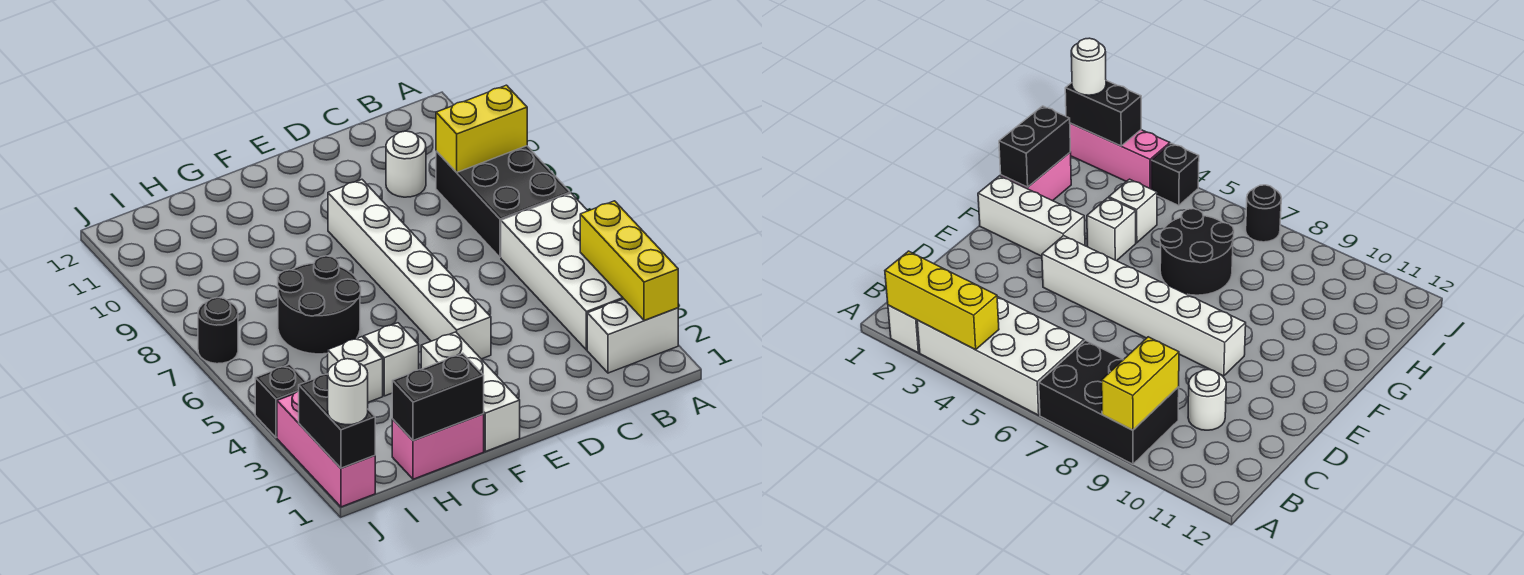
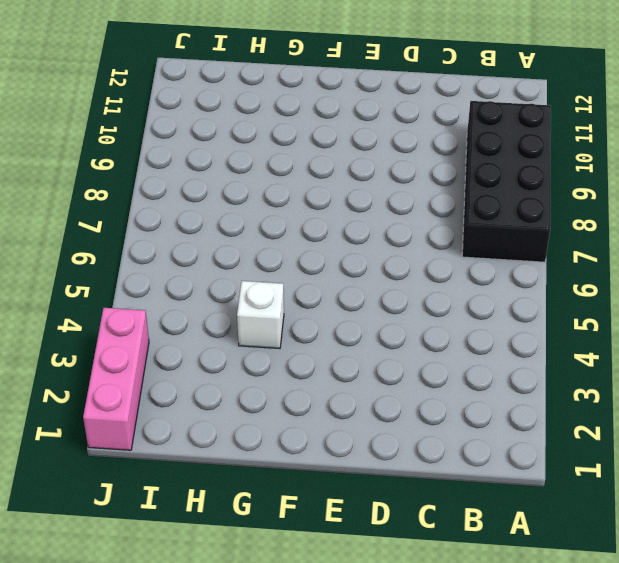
black brick A7:B10 level 1 -> black brick A7:B9 level 1
none -> white brick A2:B2 level 1
none -> white brick A3:B6 level 1
none -> white round brick C10 level 1

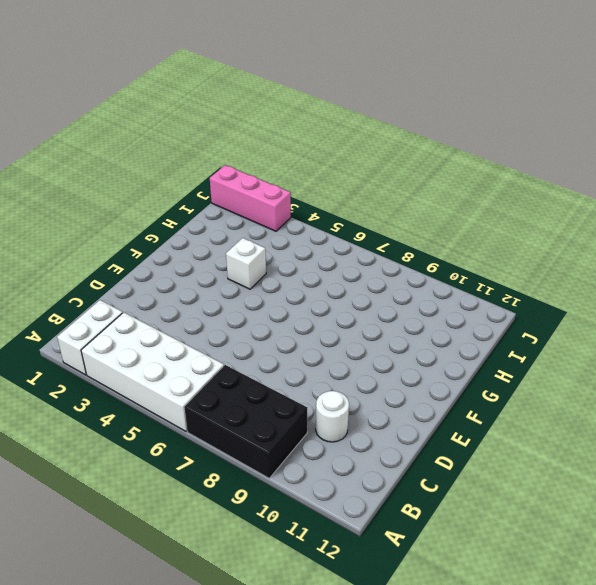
none -> white brick E4:E9 level 1
none -> white brick F1:F3 level 1
none -> pink brick G1:H1 level 1

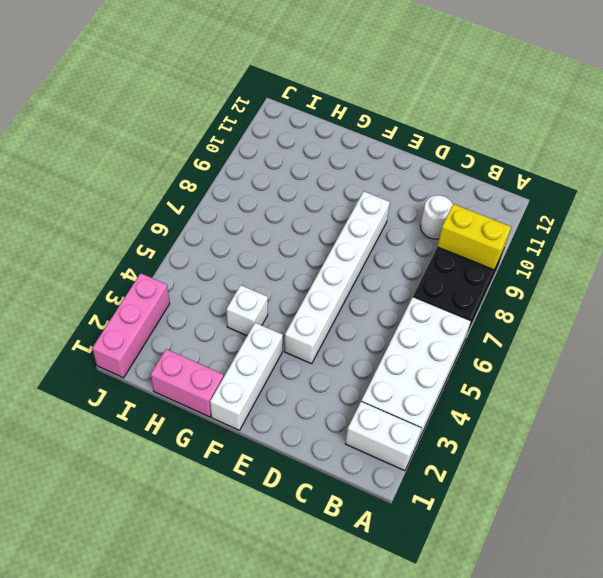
none -> black round brick G6:H7 level 1
none -> white brick H4 level 1
none -> black brick J4 level 1

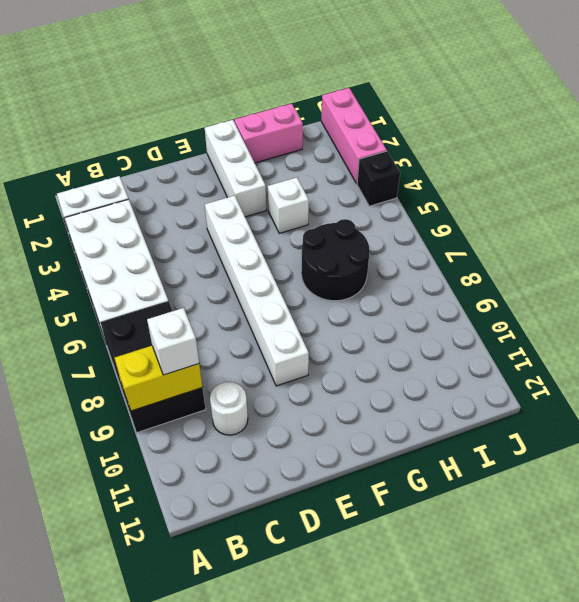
white brick B9 level 3 -> white brick H4 level 1
none -> black round brick J7 level 1
none -> yellow brick A2:A4 level 2
none -> black brick G1:H1 level 2

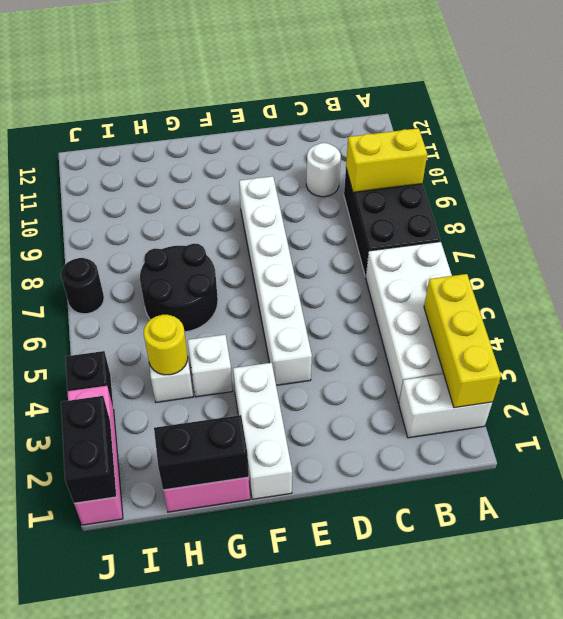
yellow round brick H4 level 2 -> none
none -> white round brick J1 level 3

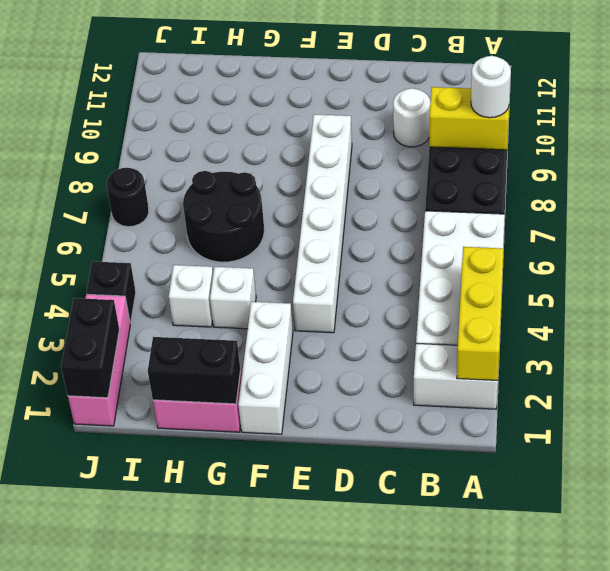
white round brick A9 level 3 -> white round brick J1 level 3

